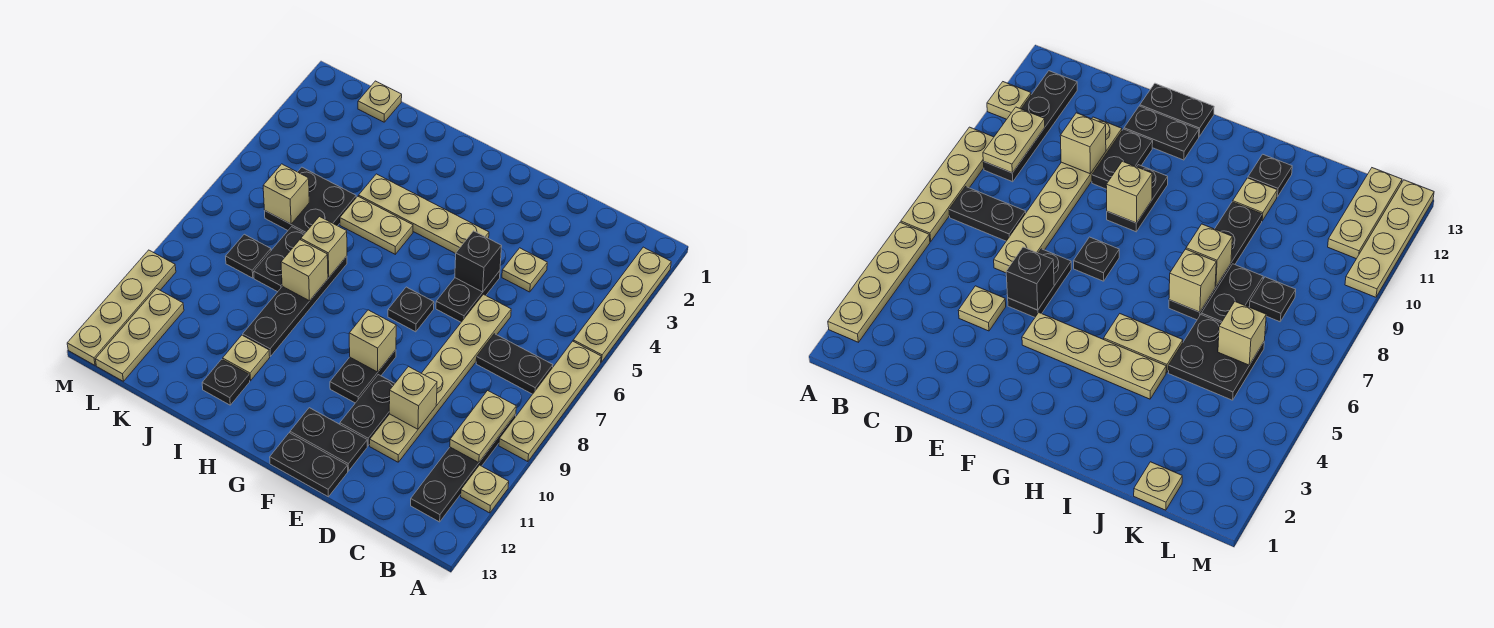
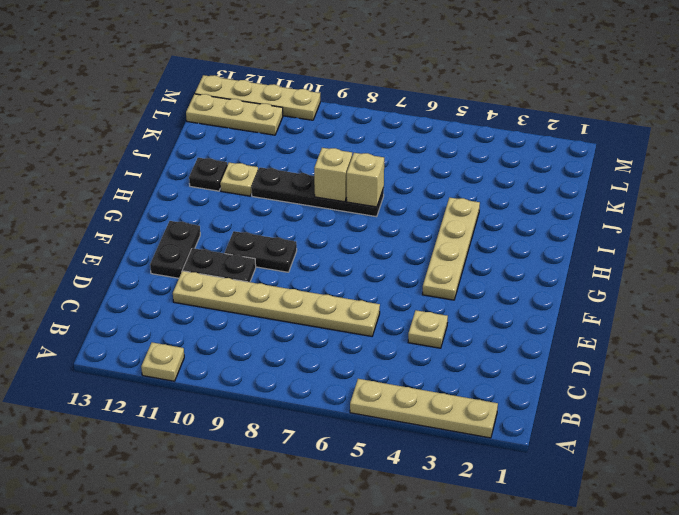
none -> tan plate A6:A9 level 1
none -> black plate B7:C7 level 1
none -> black plate B9:B12 level 1
none -> black plate E5:E6 level 1

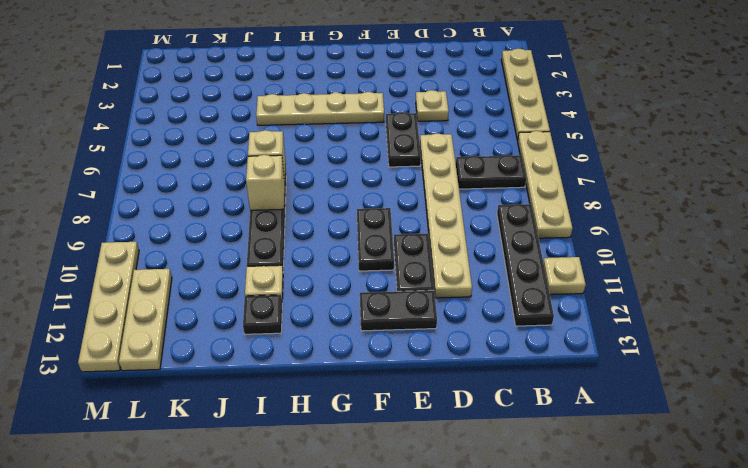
none -> black plate E13:F13 level 1
none -> black plate F7 level 1
none -> tan plate H5:I5 level 1
none -> black plate J5:K6 level 1

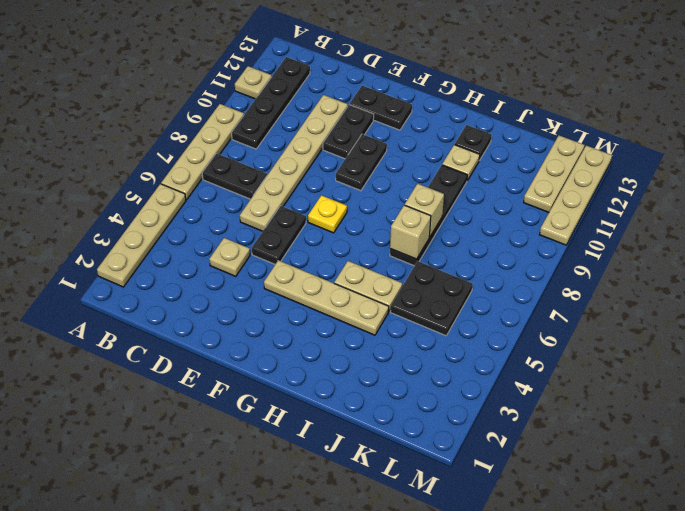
yellow plate F7 level 1 -> black plate F7 level 1
none -> black plate E13:F13 level 1
none -> black plate J7:J8 level 1
none -> tan plate K1 level 1
none -> black plate K8 level 1

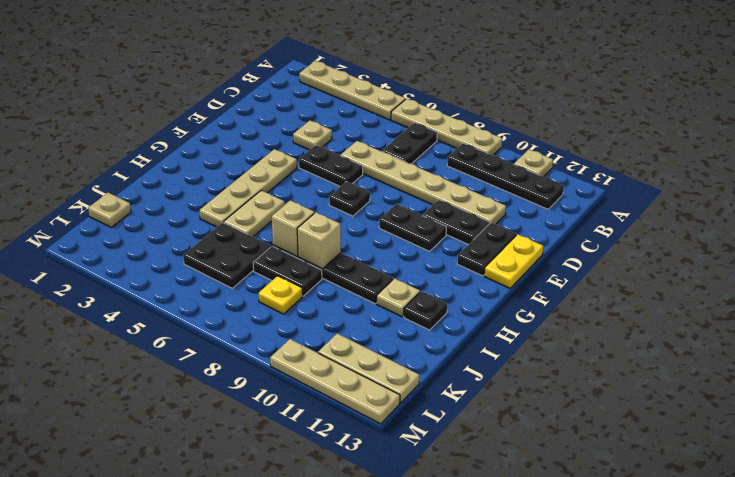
yellow plate E13:F13 level 1 -> black plate E13:F13 level 1
yellow plate K8 level 1 -> black plate K8 level 1
none -> tan plate B9:B10 level 2
none -> tan brick D10 level 2
none -> black brick E5 level 2
none -> tan brick F9 level 2

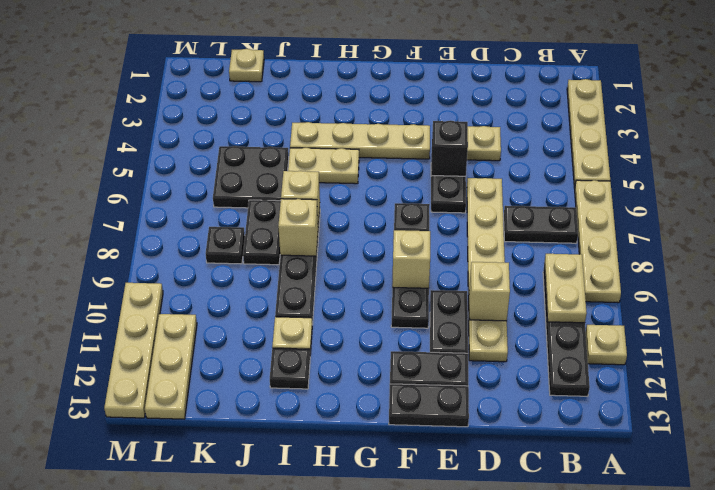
none -> tan brick K6 level 2

